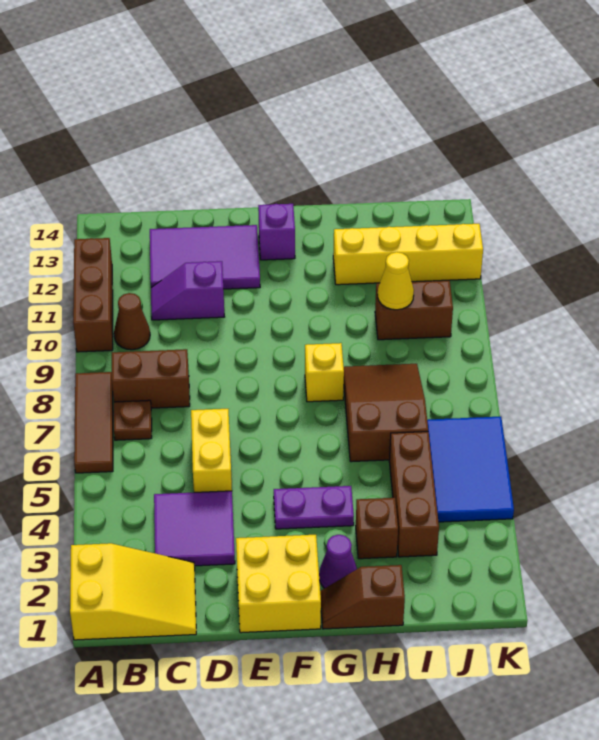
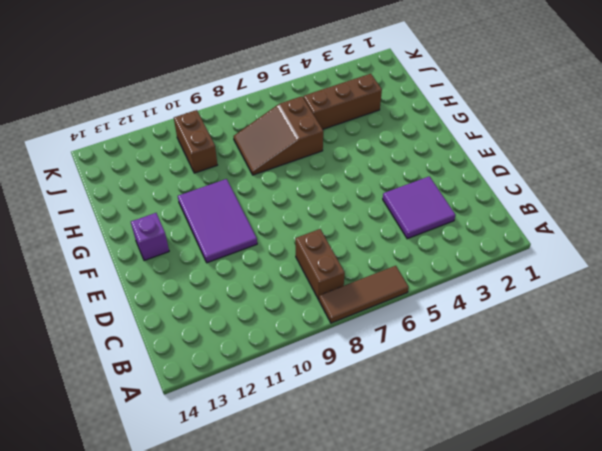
purple tile E10:G11 level 1 -> purple tile C12:E13 level 1
none -> yellow slope A1:C2 level 1 top A
none -> brown brick A10:A12 level 1
none -> brown plate B7 level 1

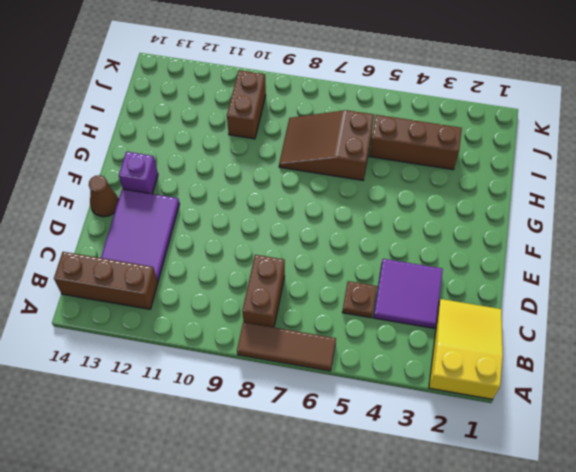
brown brick B12:B14 level 1 -> brown brick A10:A12 level 1
brown plate C5 level 1 -> brown plate B7 level 1
brown cone E14 level 1 -> brown cone B10 level 1
none -> purple slope C11:D11 level 1 top D
none -> yellow brick D5:D6 level 1
none -> yellow brick E1:F2 level 1

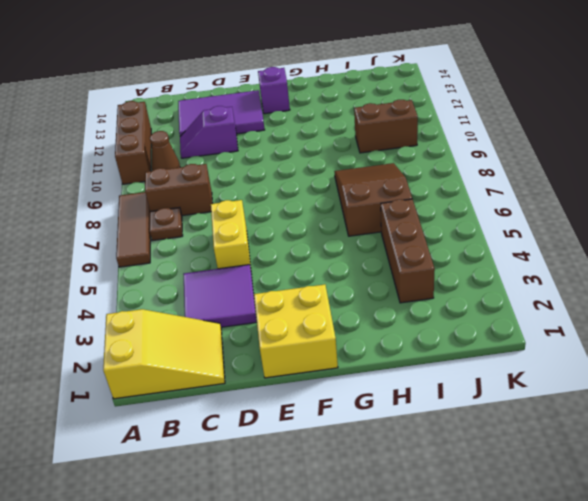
none -> purple plate F4:G4 level 1
none -> brown slope G1:H1 level 1 top H
none -> purple cone G2 level 1

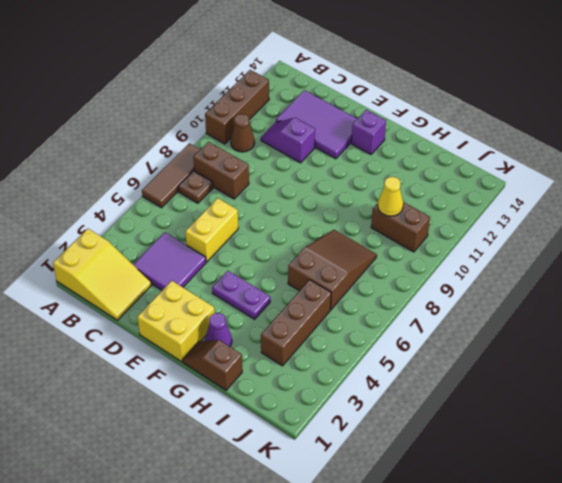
none -> yellow brick G8 level 1
none -> brown brick H3 level 1
none -> yellow brick H12:K12 level 1

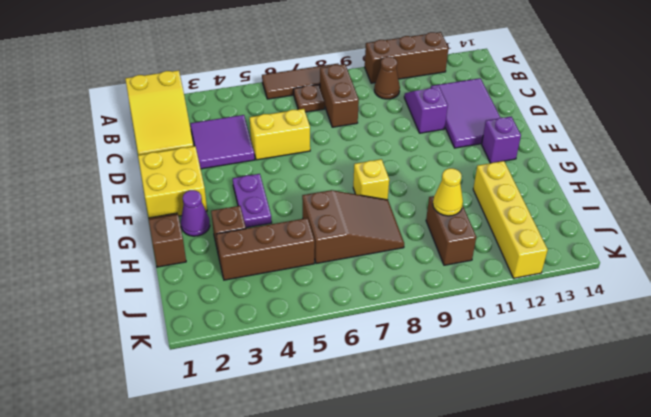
none -> blue tile J4:K6 level 1

